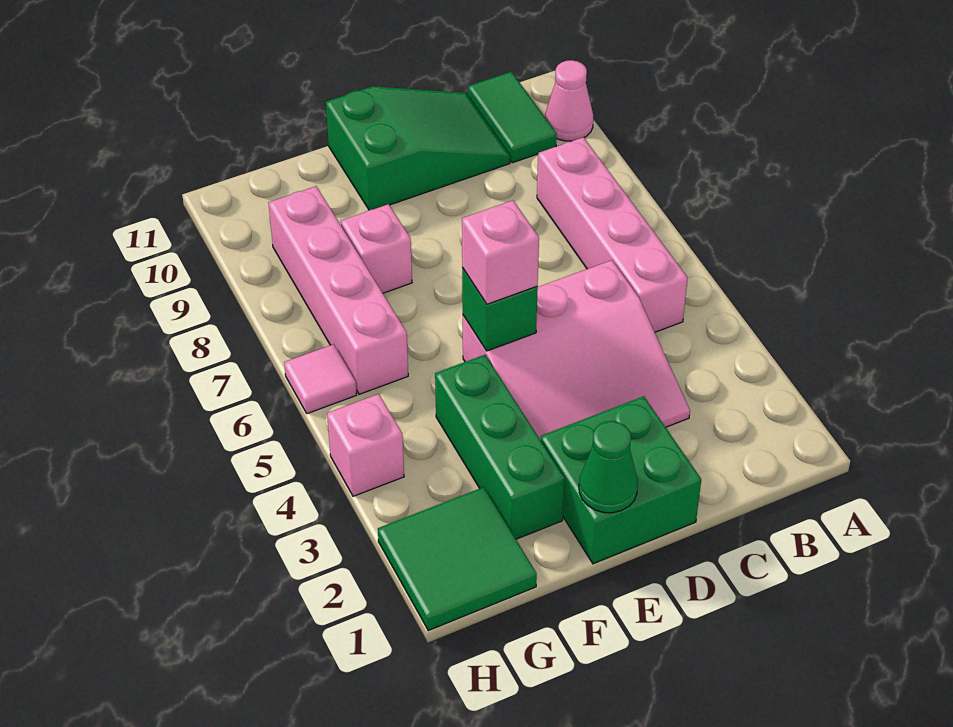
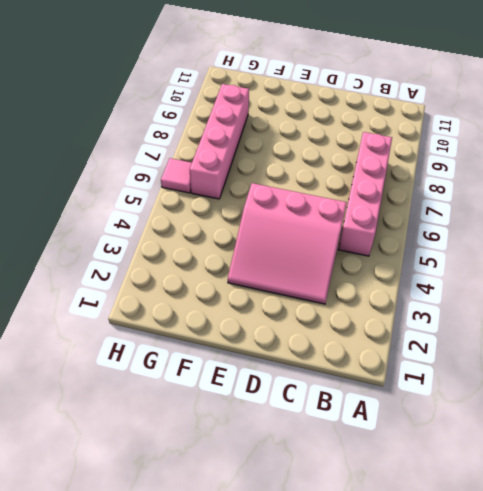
none -> pink cone A10 level 1
none -> green tile B10:B11 level 1
none -> green slope C10:E11 level 1 top E

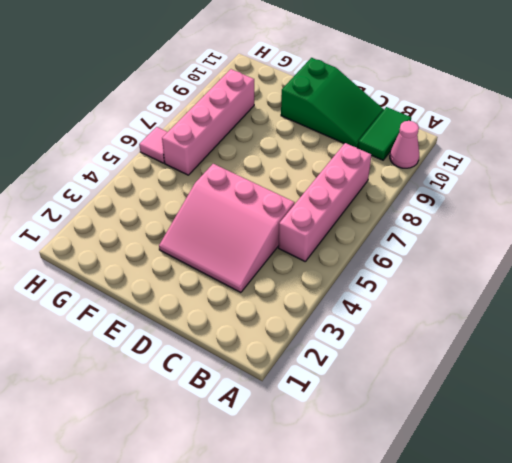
none -> green brick D1:E2 level 1
none -> green brick F2:F4 level 1
none -> pink brick F8 level 1

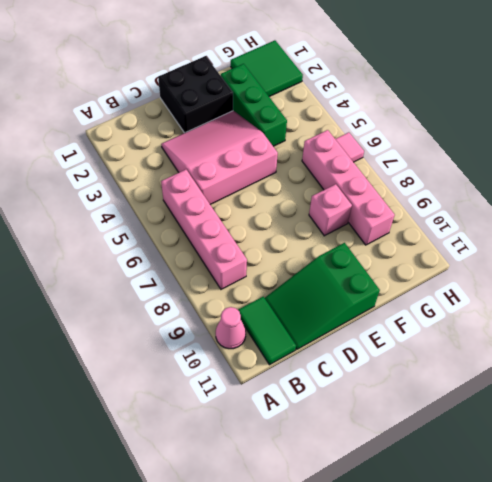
black brick D1:E2 level 1 -> green brick D1:E2 level 1
none -> pink brick H4 level 1
none -> green cone E1 level 2
none -> green brick E5 level 2

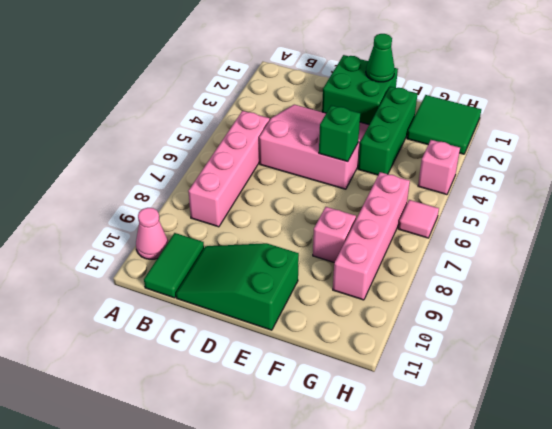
none -> pink brick E5 level 3

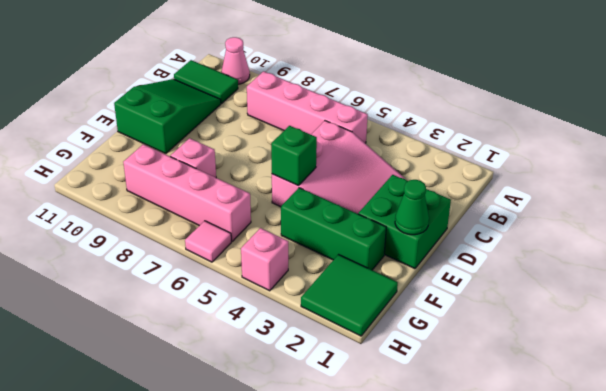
none -> pink brick E5 level 3

